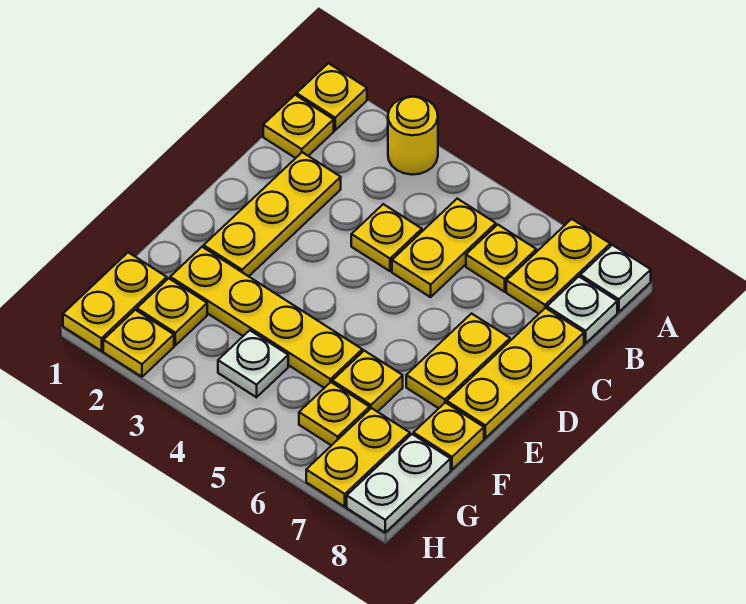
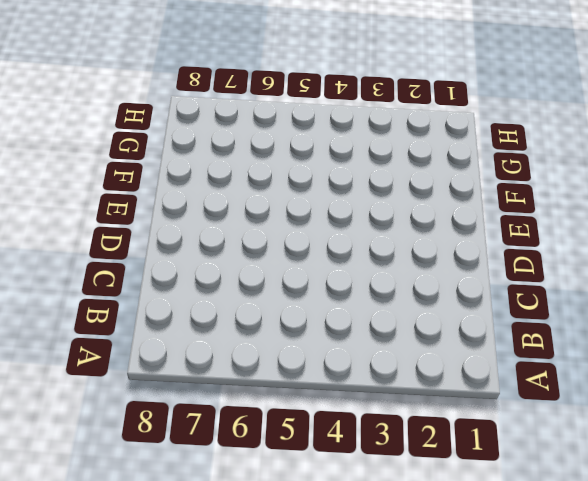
none -> yellow plate A1 level 1
none -> yellow round brick A3 level 1
none -> yellow plate A7:B7 level 1

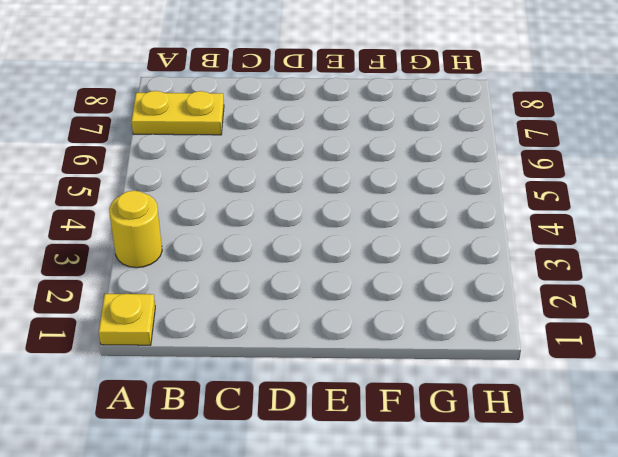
none -> white plate A8 level 1
none -> yellow plate B1 level 1
none -> yellow plate B5:C5 level 1

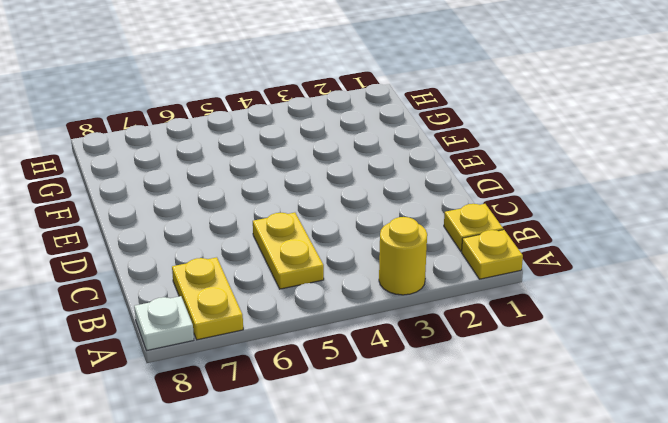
none -> yellow plate B6 level 1
none -> white plate B8 level 1
none -> yellow plate C2:E2 level 1

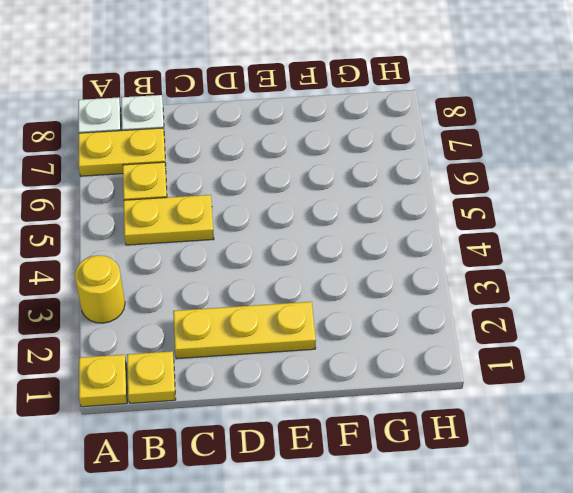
none -> yellow plate C4 level 1
none -> yellow plate C8:E8 level 1
none -> yellow plate D7:E7 level 1

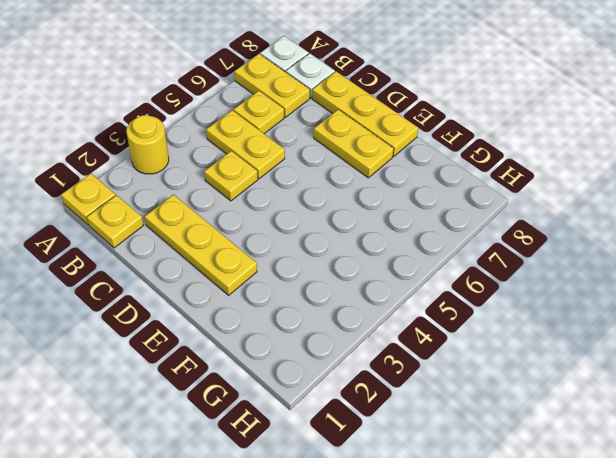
none -> yellow plate F2:F5 level 1
none -> yellow plate F6 level 1
none -> yellow plate F8 level 1

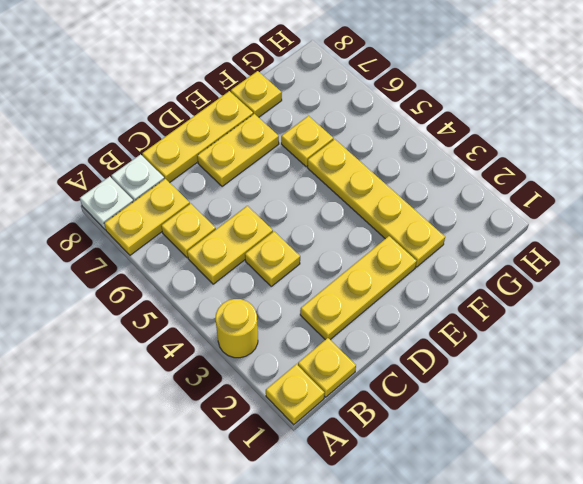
none -> yellow plate G1:H1 level 1
none -> yellow plate G2 level 1
none -> white plate G4 level 1

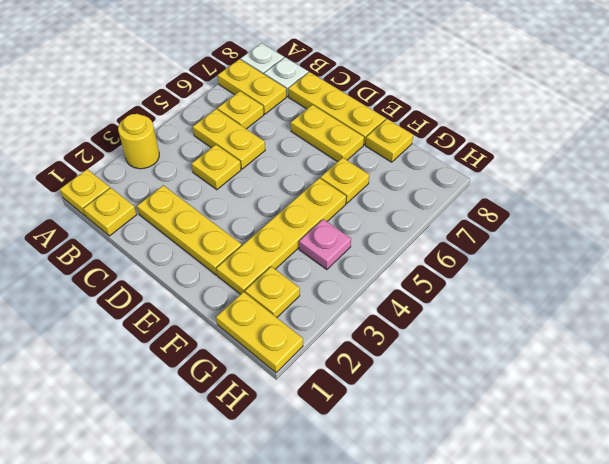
pink plate G4 level 1 -> white plate G4 level 1
none -> yellow plate G6 level 1
none -> yellow plate G7:H7 level 1
none -> white plate G8:H8 level 1

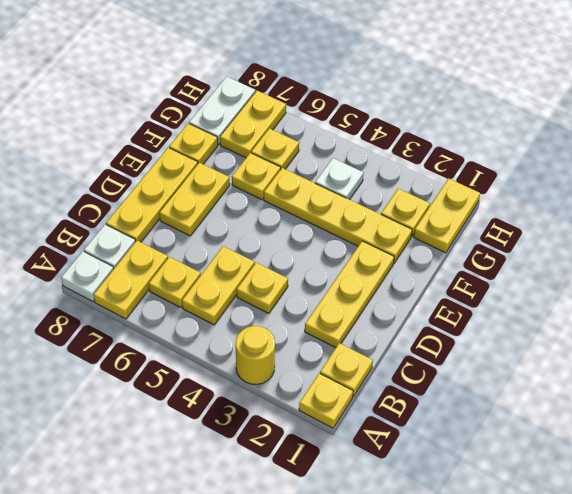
none -> yellow plate H2 level 1

